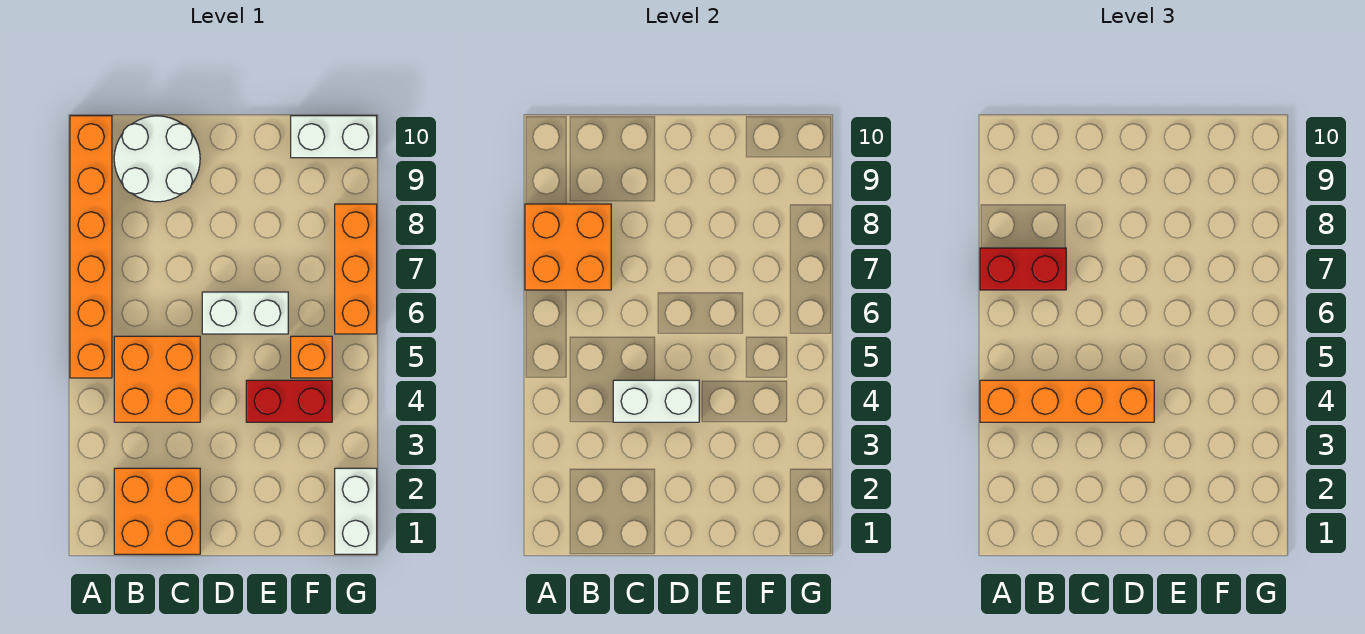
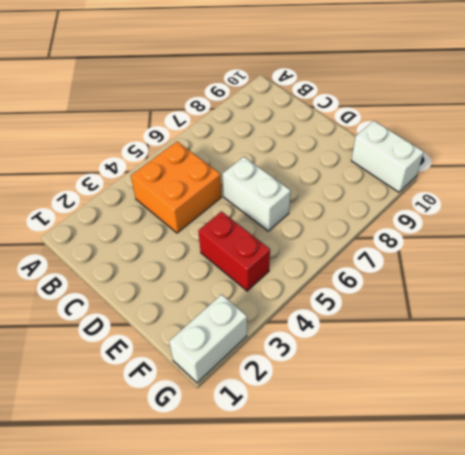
none -> orange brick A5:A10 level 1
none -> orange brick B1:C2 level 1
none -> white round brick B9:C10 level 1

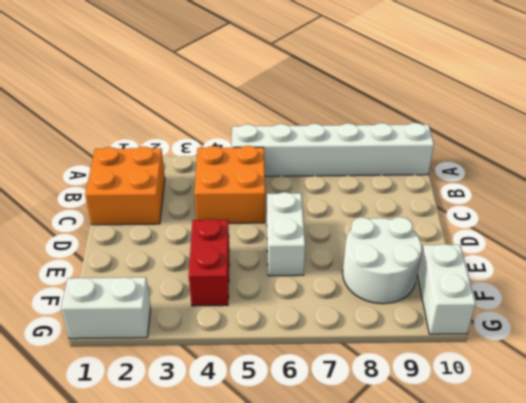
white brick A5:A10 level 1 -> orange brick A5:A10 level 1
white round brick E8:F9 level 1 -> white round brick B9:C10 level 1
none -> orange brick F5 level 1
none -> orange brick G6:G8 level 1
none -> orange brick A7:B8 level 2

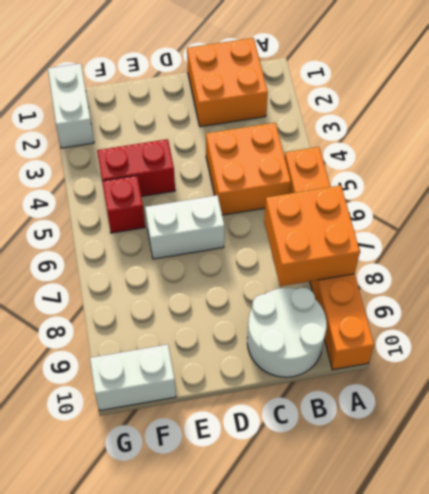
red brick F5 level 1 -> orange brick F5 level 1
none -> orange brick G6:G8 level 1
none -> white brick C4:D4 level 2
none -> orange brick A4:D4 level 3

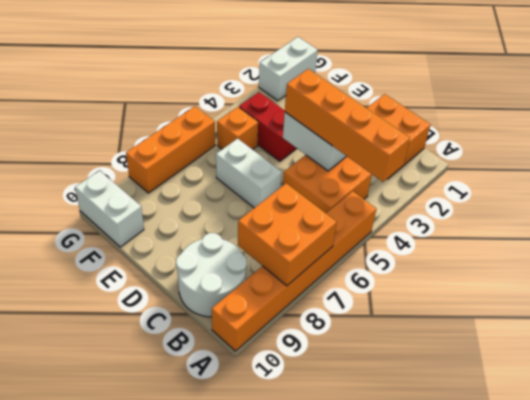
none -> red brick A7:B7 level 3

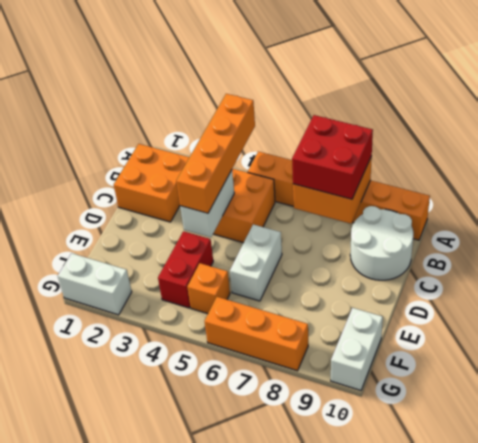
red brick A7:B8 level 3 -> red brick A7:B7 level 3

